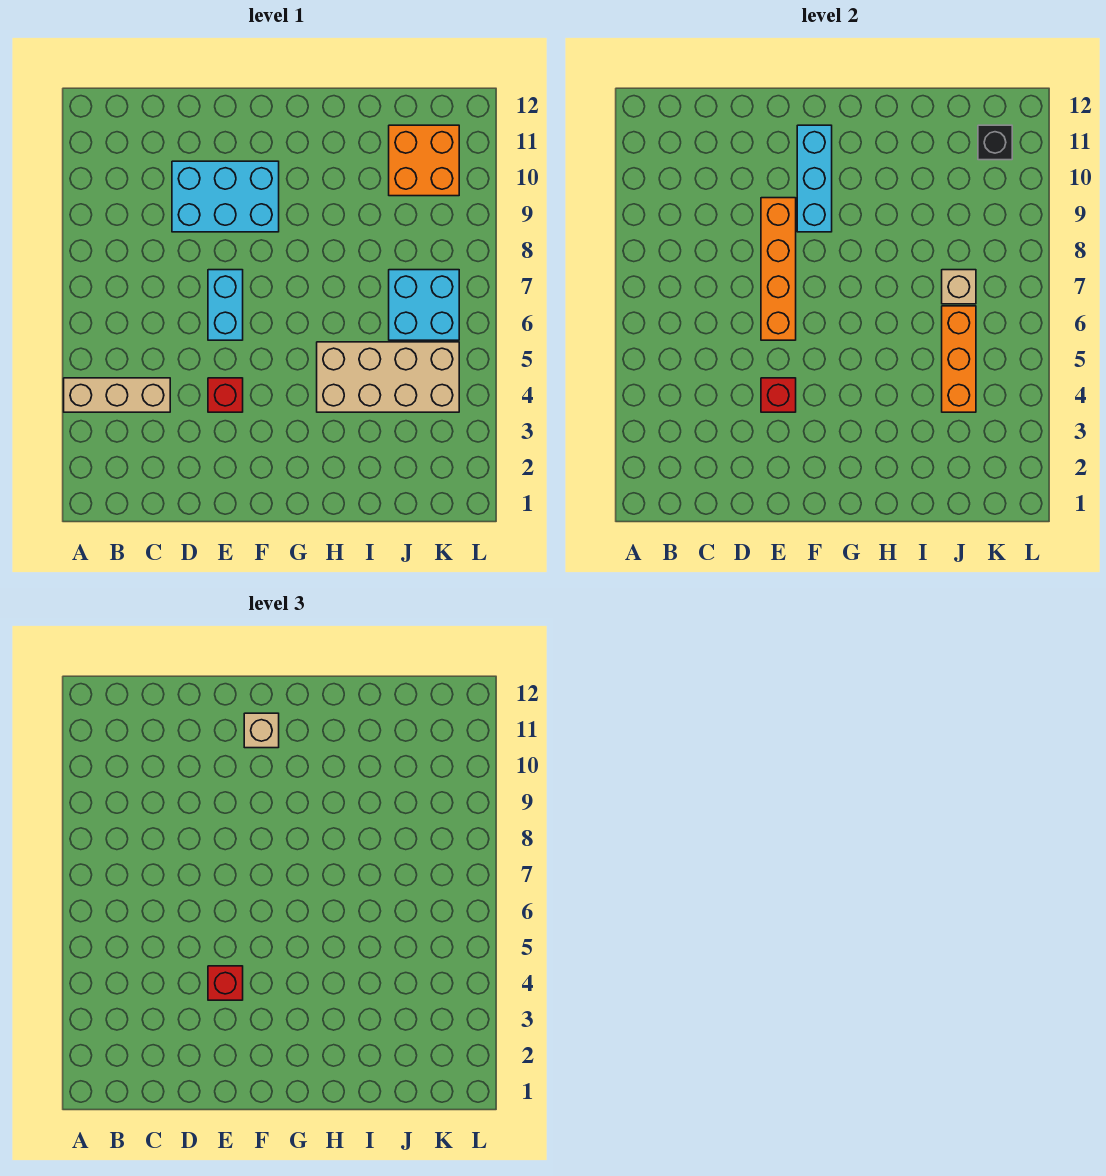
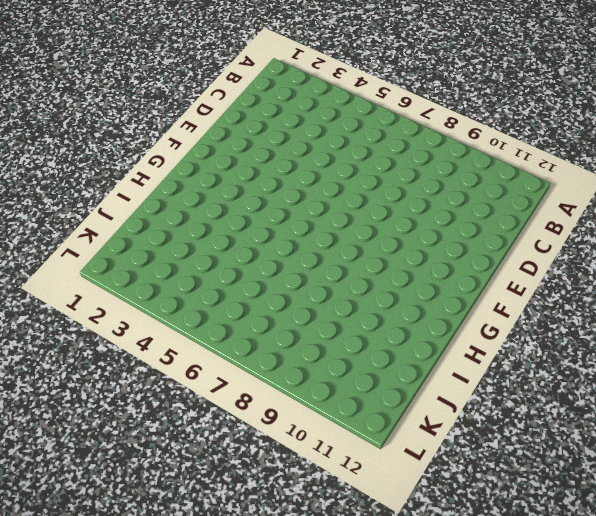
none -> tan brick A4:C4 level 1
none -> cyan brick D9:F10 level 1
none -> red brick E4 level 1

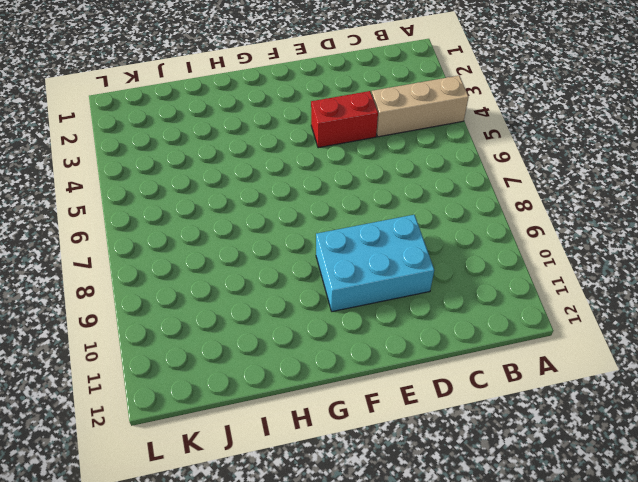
red brick D4:E4 level 1 -> red brick E4 level 1
none -> cyan brick E6:E7 level 1
none -> tan brick H4:K5 level 1
none -> cyan brick J6:K7 level 1

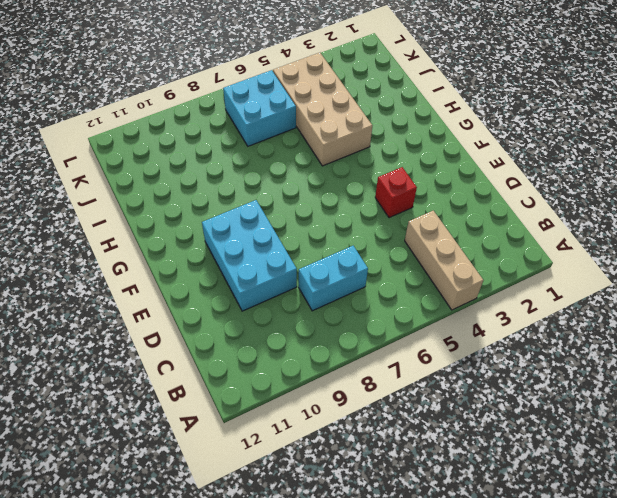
cyan brick C7:C8 level 1 -> cyan brick E6:E7 level 1
none -> orange brick J10:K11 level 1
none -> red brick E4 level 2
none -> orange brick E6:E9 level 2

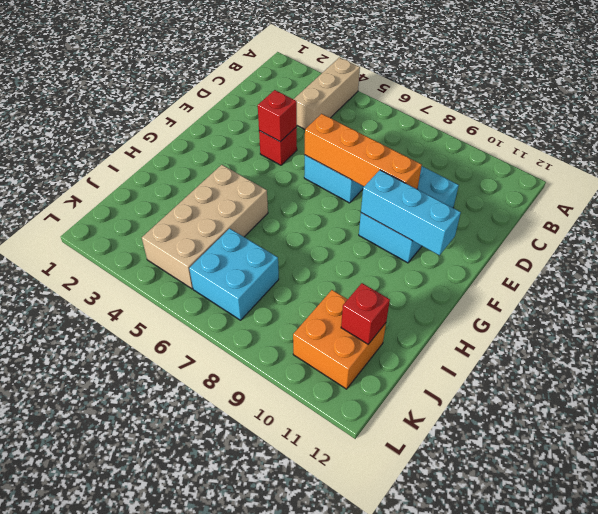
red brick J11 level 2 -> red brick E4 level 3
none -> orange brick J4:J6 level 2
none -> tan brick J7 level 2
none -> black brick K11 level 2

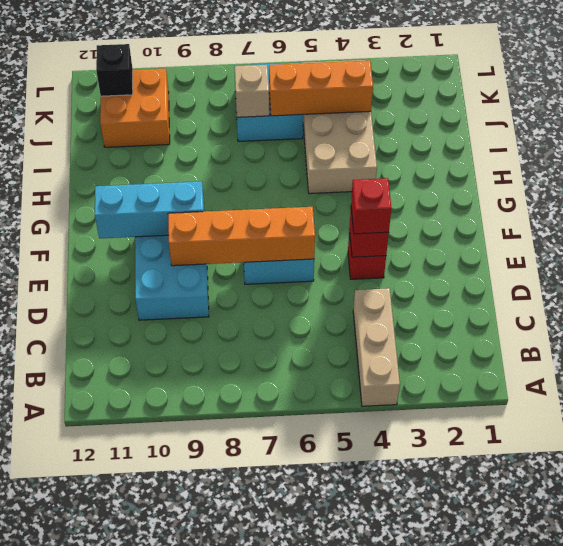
none -> tan brick F11 level 3

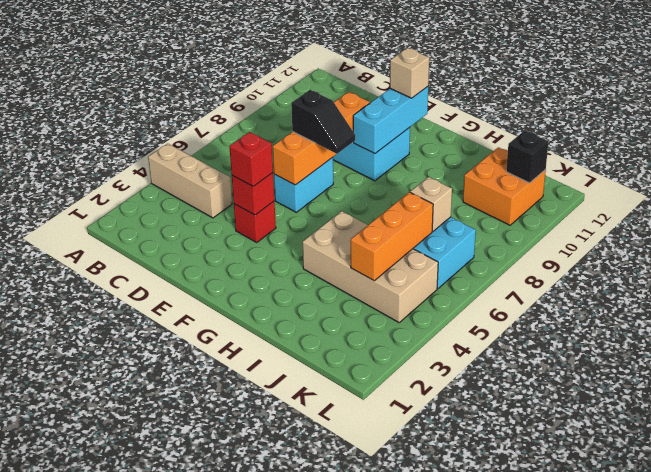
black slope E7:F7 level 3 top E -> none

